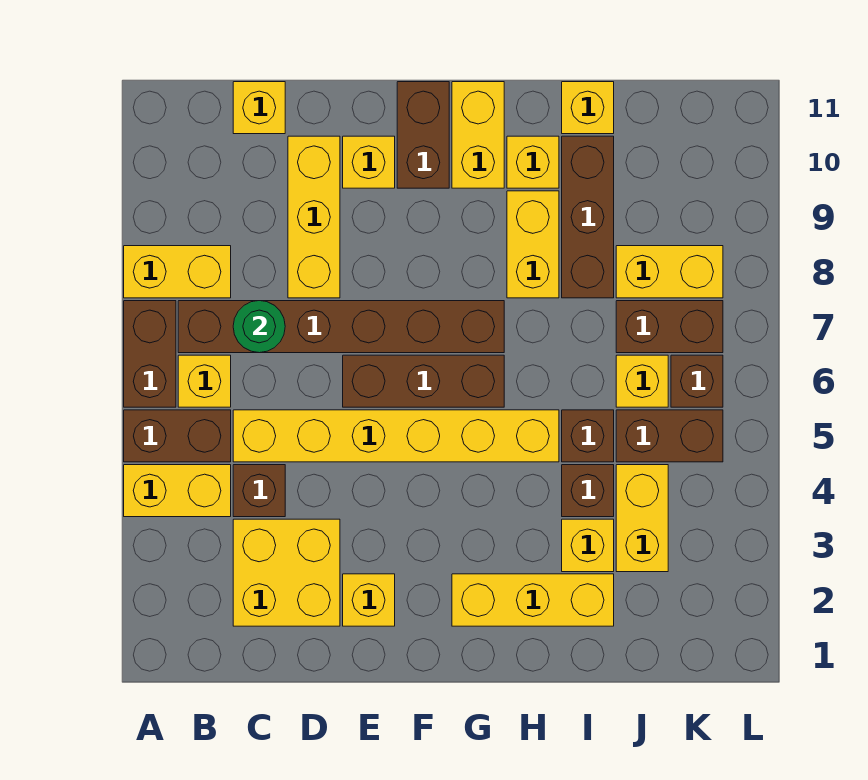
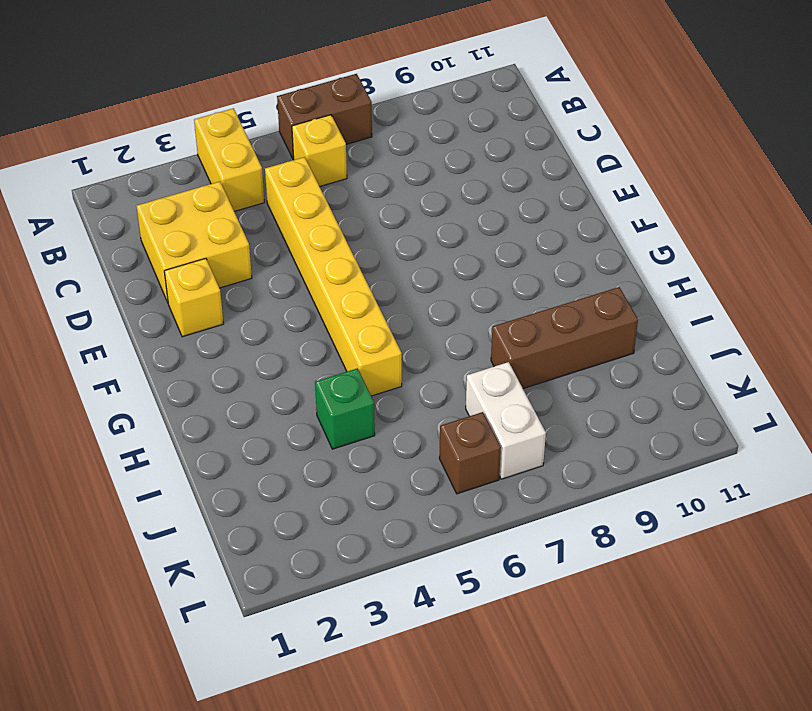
green brick I4 level 1 -> brown brick I4 level 1
white brick J7:K7 level 1 -> brown brick J7:K7 level 1
none -> brown brick A5:B5 level 1
none -> yellow brick A8:B8 level 1
none -> brown brick B7:G7 level 1
none -> brown brick C4 level 1

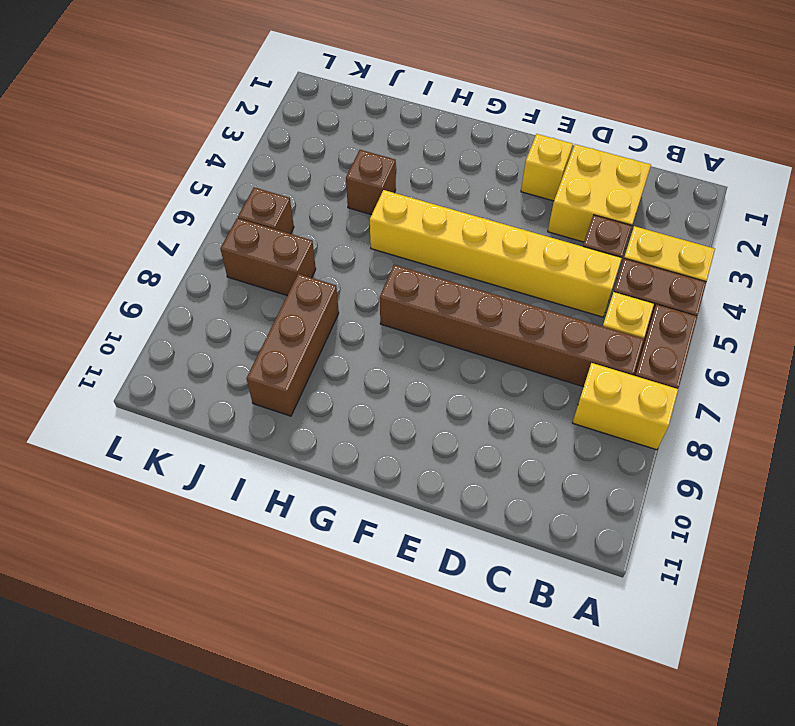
none -> yellow brick C11 level 1
none -> yellow brick D8:D10 level 1
none -> brown brick E6:G6 level 1
none -> yellow brick E10 level 1

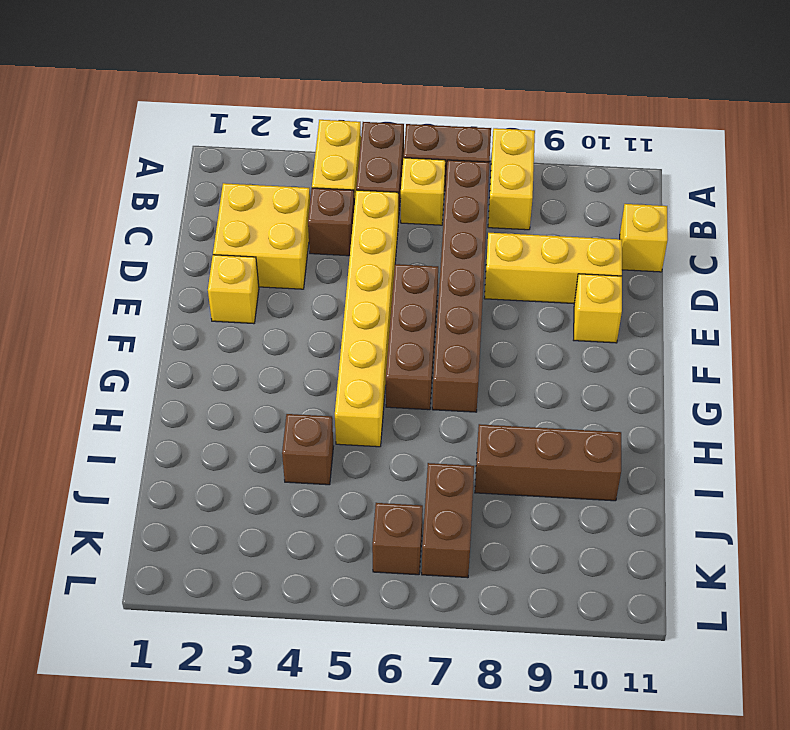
none -> brown brick F10:F11 level 1
none -> yellow brick G2:I2 level 1
none -> yellow brick G10:G11 level 1
none -> yellow brick H8:H9 level 1

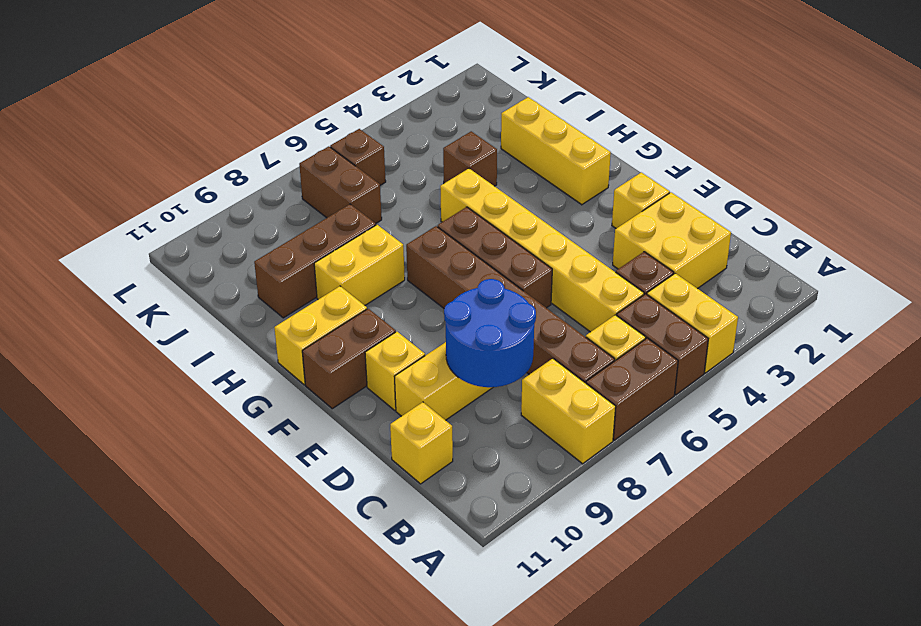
blue round brick C8:D9 level 2 -> none
none -> yellow brick H10 level 1
none -> yellow brick I3 level 1
none -> brown brick I5 level 1
none -> yellow brick I11 level 1

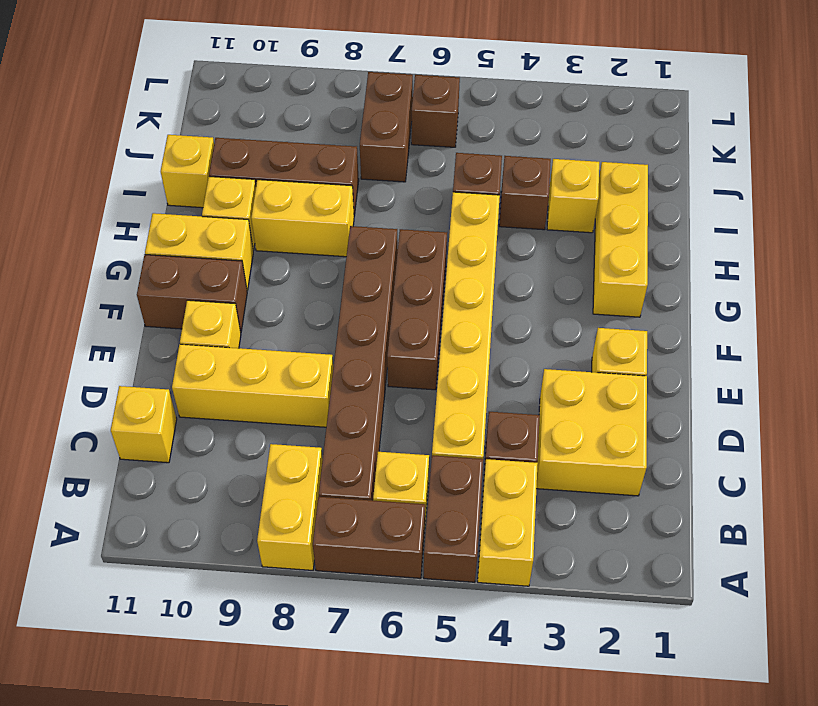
none -> yellow brick J3:J4 level 1
none -> brown brick J5:K5 level 1
none -> yellow brick J6 level 1
none -> yellow brick J8:K8 level 1

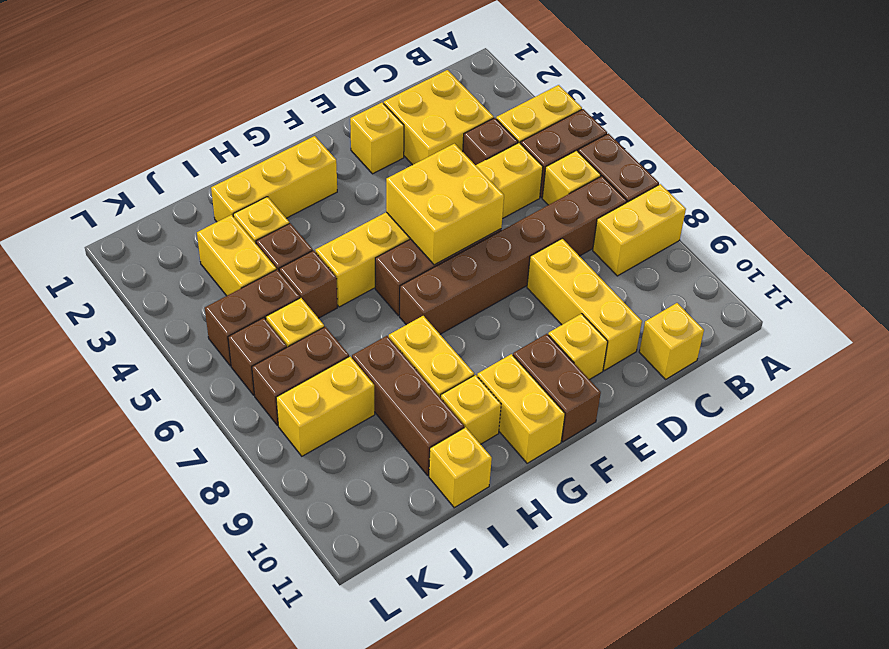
yellow brick E5:F6 level 2 -> none
none -> green round brick C7 level 2

